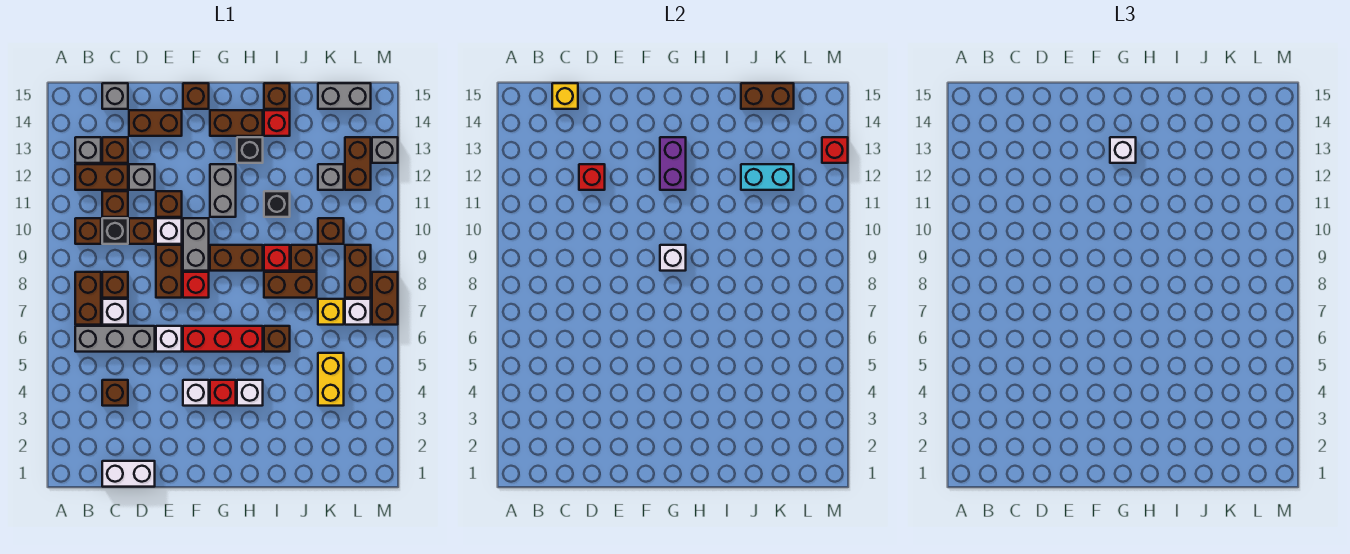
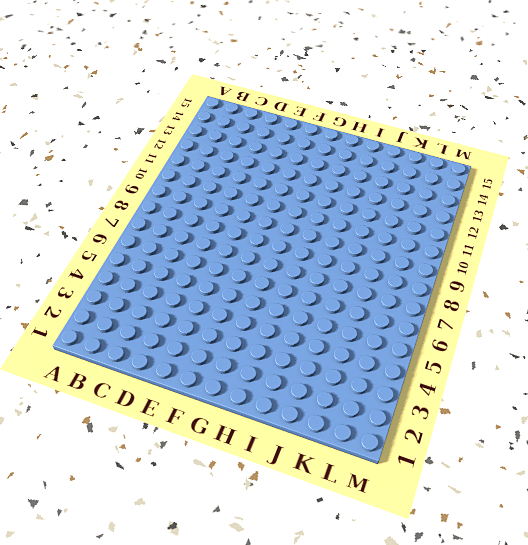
none -> grey brick B6:D6 level 1
none -> brown brick B7:B8 level 1
none -> brown brick B10 level 1
none -> brown brick B12:C12 level 1

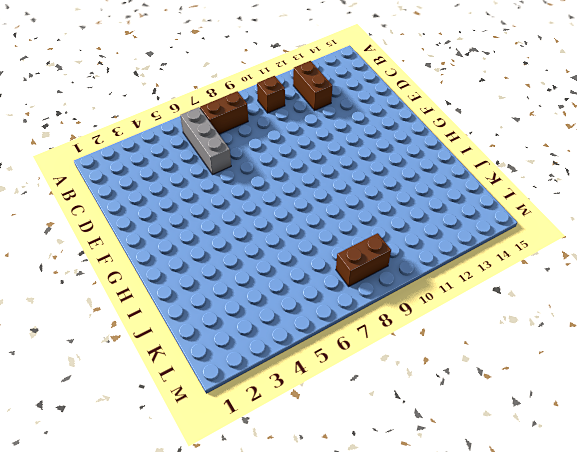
none -> grey brick B13 level 1
none -> white brick C1:D1 level 1
none -> brown brick C4 level 1
none -> white brick C7 level 1

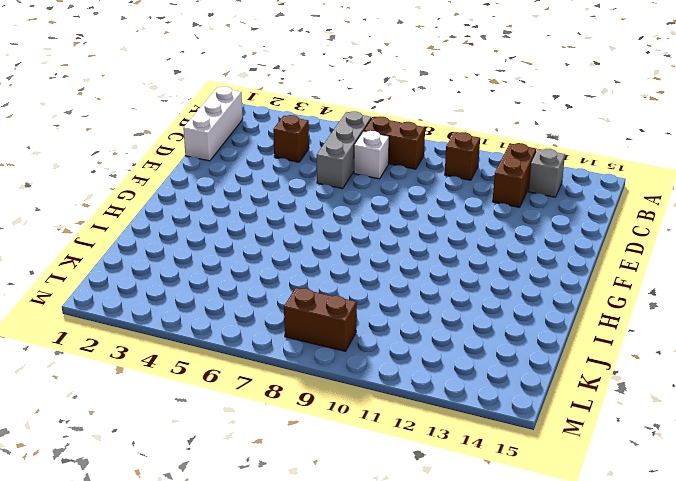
white brick B1:D1 level 1 -> white brick C1:D1 level 1
none -> brown brick C8 level 1
none -> black brick C10 level 1
none -> brown brick C11 level 1
none -> brown brick C13 level 1

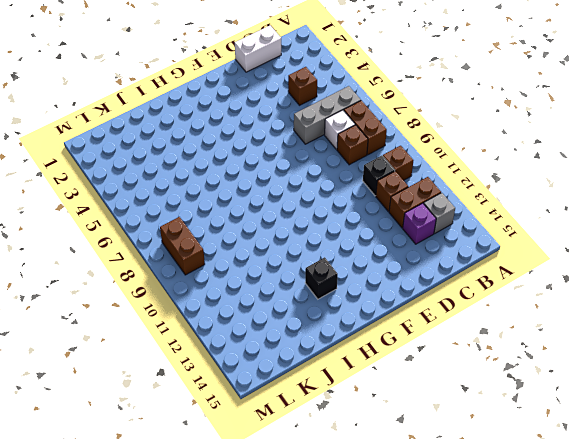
purple brick C13 level 1 -> brown brick C13 level 1
none -> grey brick C15 level 1
none -> brown brick D10 level 1
none -> grey brick D12 level 1
none -> brown brick D14:E14 level 1

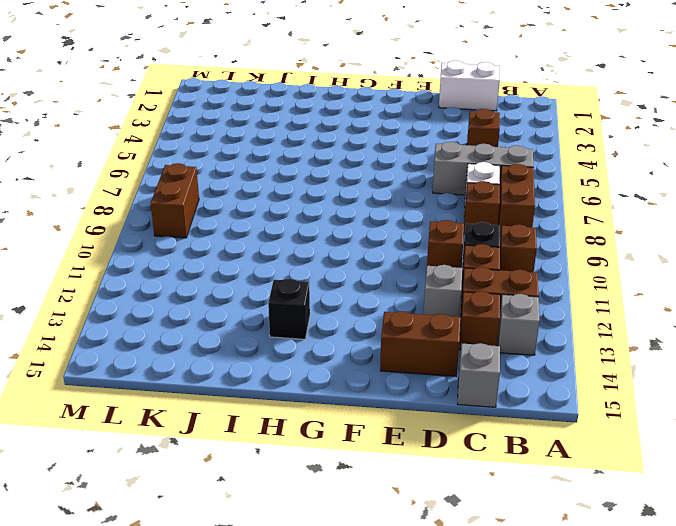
none -> white brick E6 level 1
none -> brown brick E8:E9 level 1
none -> white brick E10 level 1
none -> brown brick E11 level 1

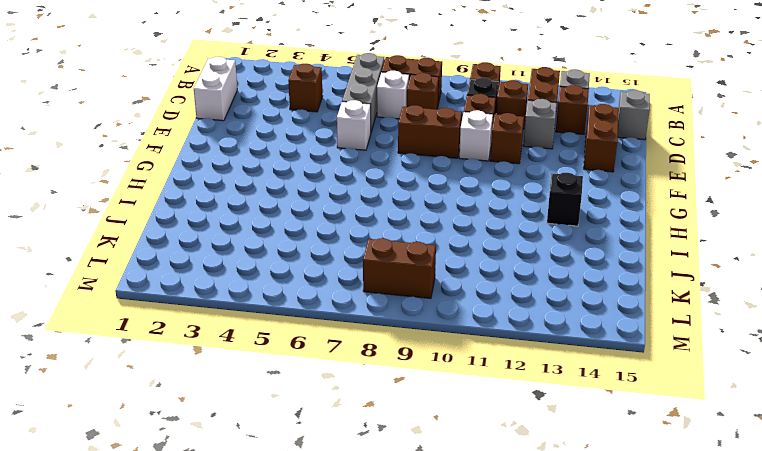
none -> white brick F4 level 1
none -> red brick F6:H6 level 1
none -> red brick F8 level 1
none -> grey brick F9:F10 level 1

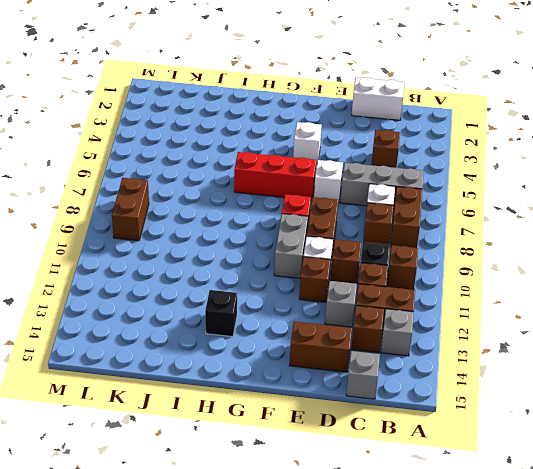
none -> brown brick F15 level 1
none -> red brick G4 level 1
none -> brown brick G9:H9 level 1
none -> grey brick G11:G12 level 1

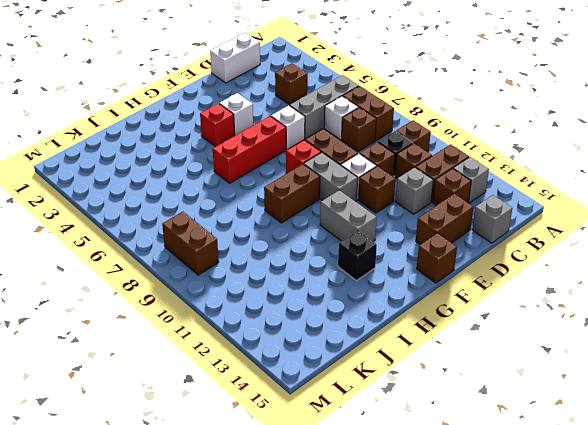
none -> brown brick G14:H14 level 1
none -> white brick H4 level 1
none -> brown brick I6 level 1
none -> brown brick I8:J8 level 1

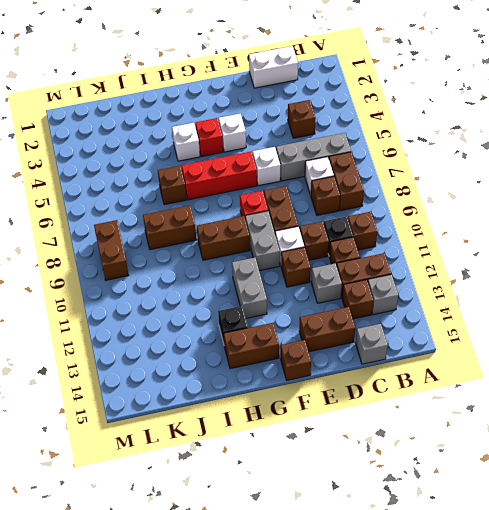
none -> red brick I9 level 1
none -> black brick I11 level 1
none -> red brick I14 level 1
none -> brown brick I15 level 1

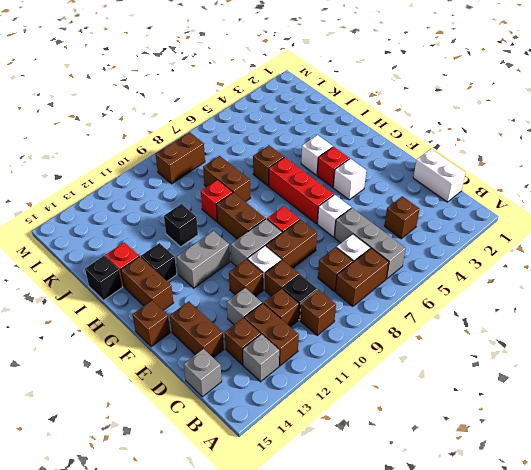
black brick I15 level 1 -> brown brick I15 level 1
none -> brown brick J9 level 1
none -> yellow brick K4:K5 level 1
none -> yellow brick K7 level 1
none -> brown brick K10 level 1

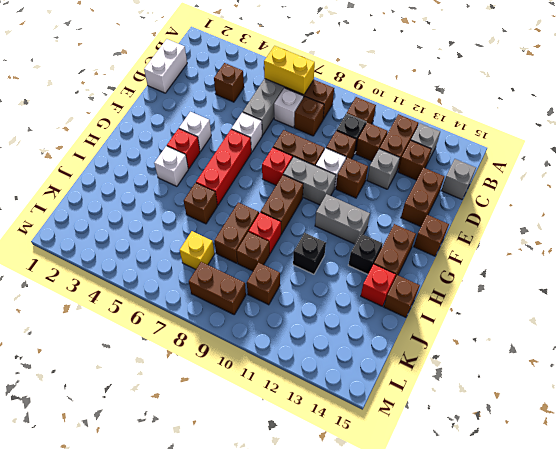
yellow brick B6:B7 level 2 -> yellow brick K4:K5 level 1
none -> grey brick K12 level 1
none -> grey brick K15:L15 level 1
none -> white brick L7 level 1
none -> brown brick L12:L13 level 1

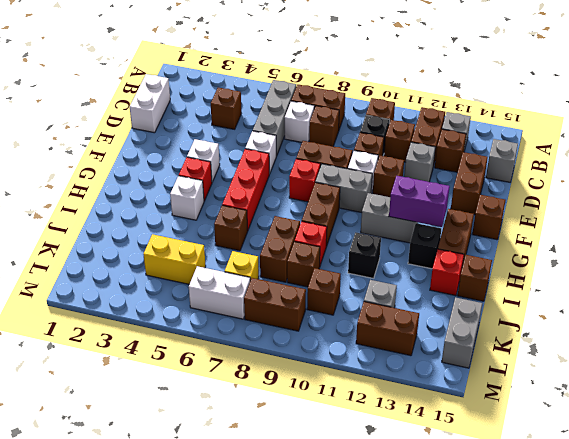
white brick L6:L7 level 1 -> white brick L7 level 1
none -> brown brick M7:M8 level 1
none -> grey brick M13 level 1
none -> yellow brick C15 level 2
none -> red brick D12 level 2

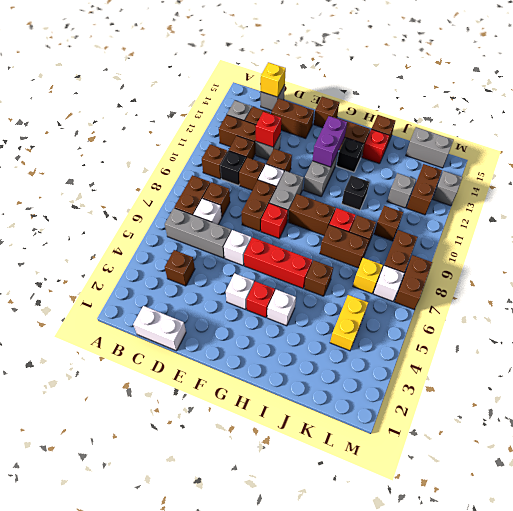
none -> white brick G9 level 2
none -> cyan brick J12:K12 level 2
none -> brown brick J15:K15 level 2
none -> red brick M13 level 2

